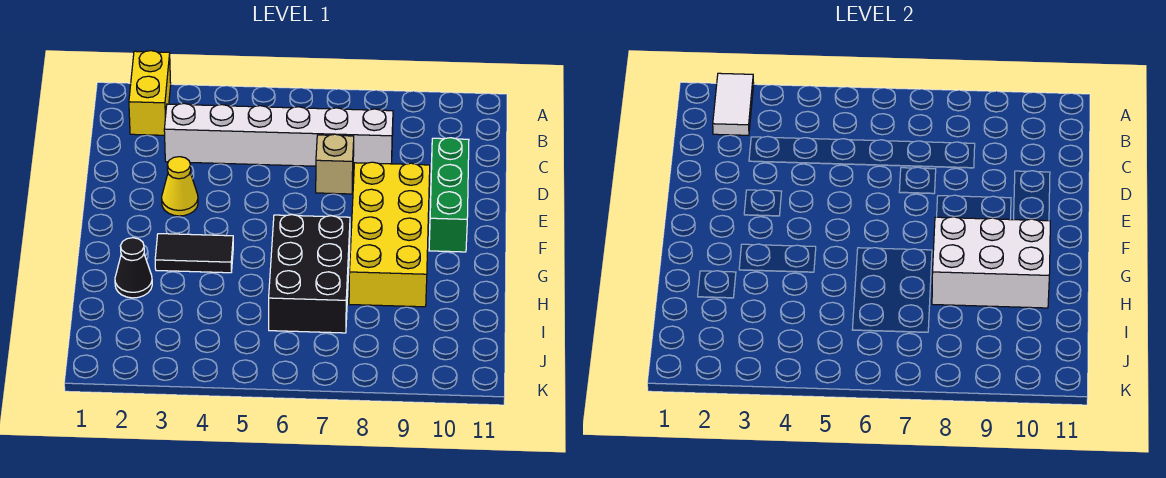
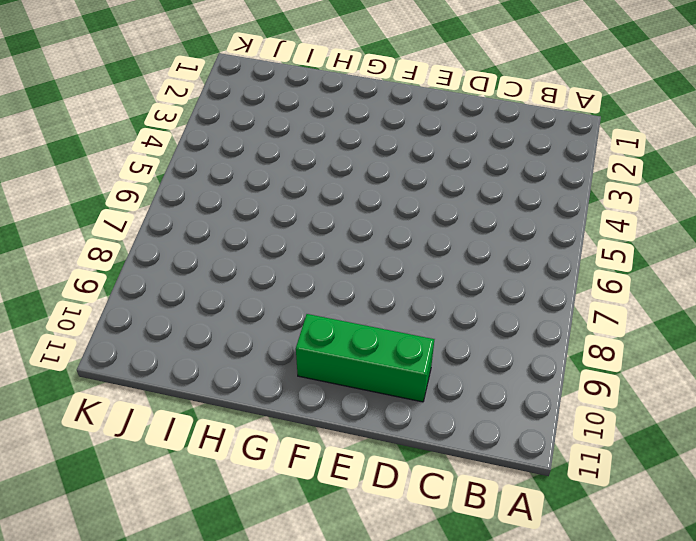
none -> yellow brick A2:B2 level 1
none -> white brick C3:C8 level 1

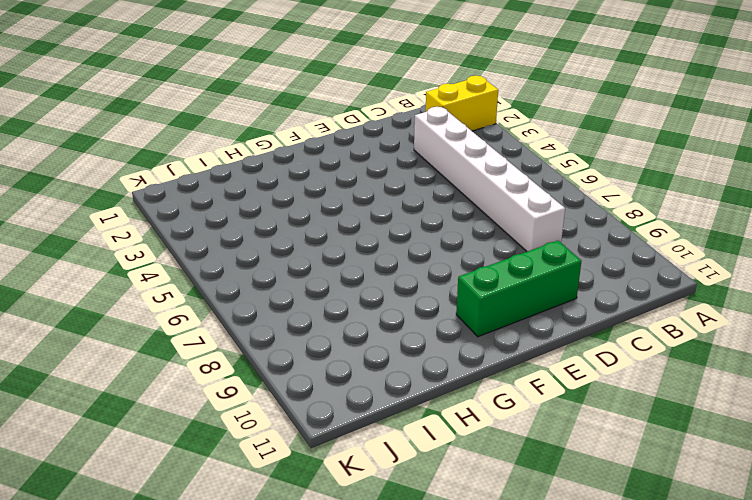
none -> tan brick D7 level 1
none -> yellow cone E3 level 1

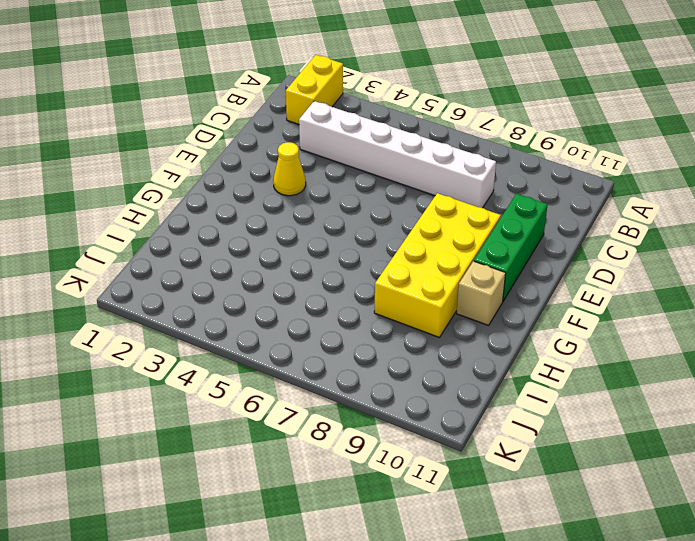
tan brick G10 level 1 -> tan brick D7 level 1
none -> black tile G3:G4 level 1
none -> black brick G6:I7 level 1

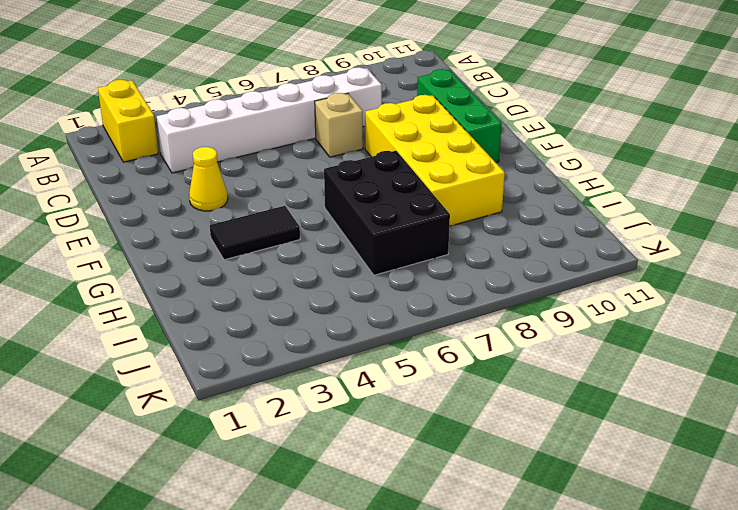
none -> black cone H2 level 1
none -> white tile A2:B2 level 2

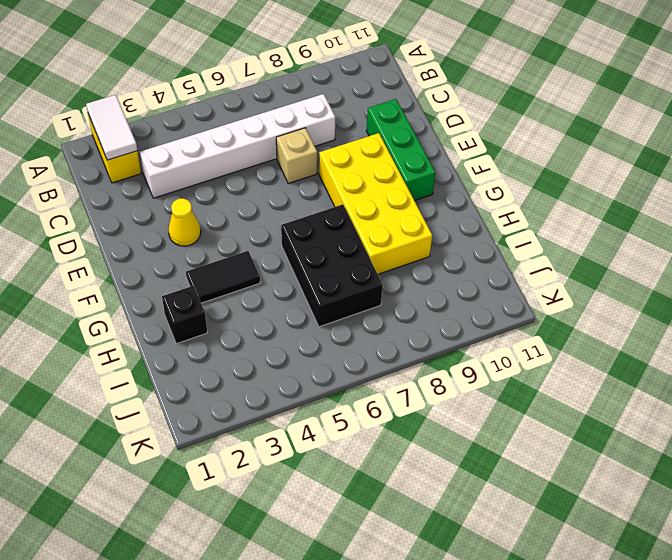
black brick H2 level 1 -> black cone H2 level 1
none -> white brick G8:H10 level 2

